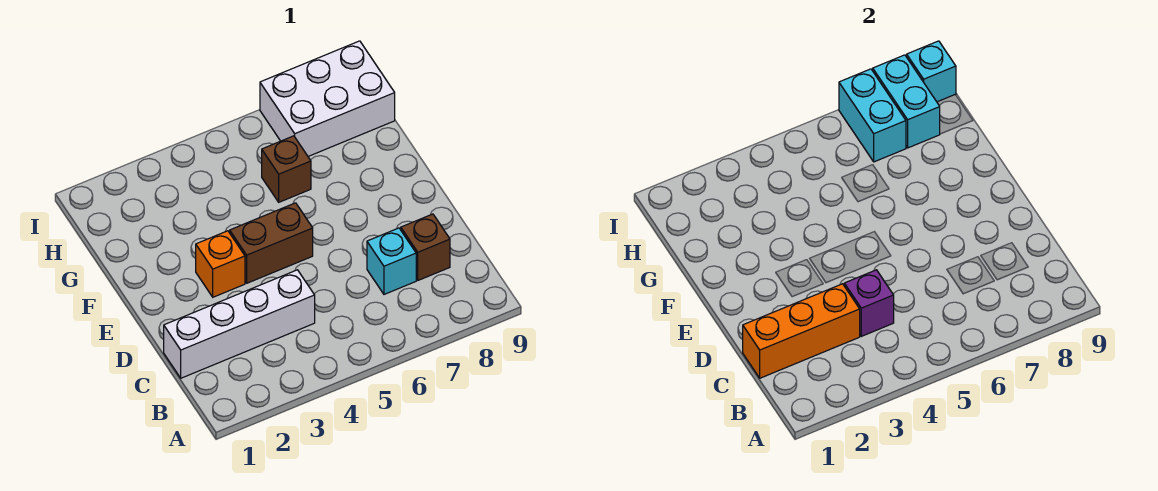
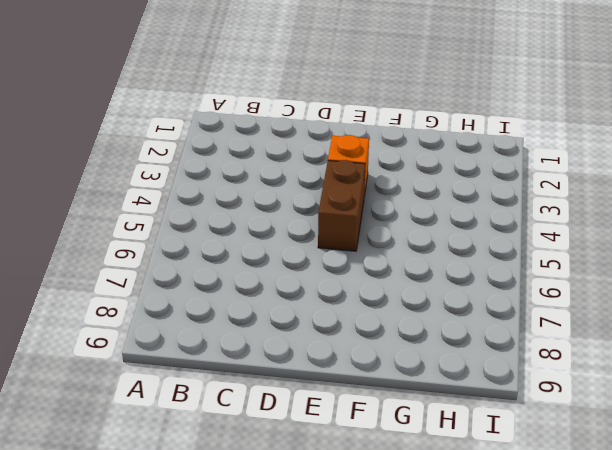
none -> white brick C1:C4 level 1
none -> cyan brick C7 level 1
none -> brown brick C8 level 1

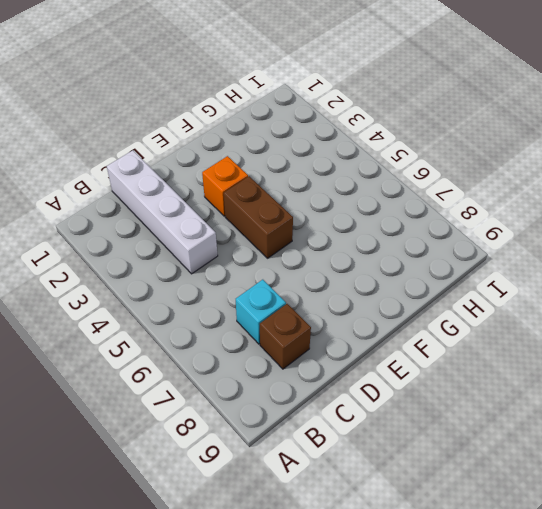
none -> brown brick G6 level 1
none -> white brick H7:I9 level 1
none -> orange brick C1:C3 level 2

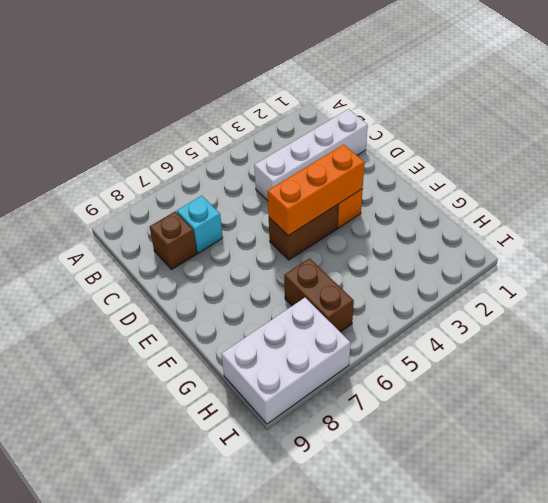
orange brick E3:E5 level 2 -> orange brick C1:C3 level 2
brown brick G6:H6 level 1 -> brown brick G6 level 1
none -> purple brick C4 level 2
none -> cyan brick H7:I7 level 2
none -> cyan brick H8:I8 level 2

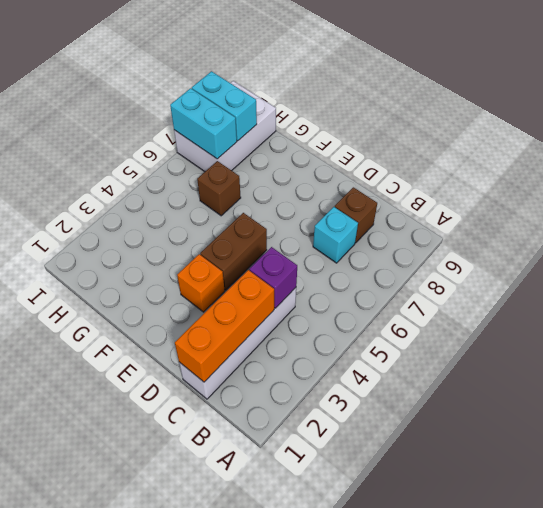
none -> cyan brick I9 level 2

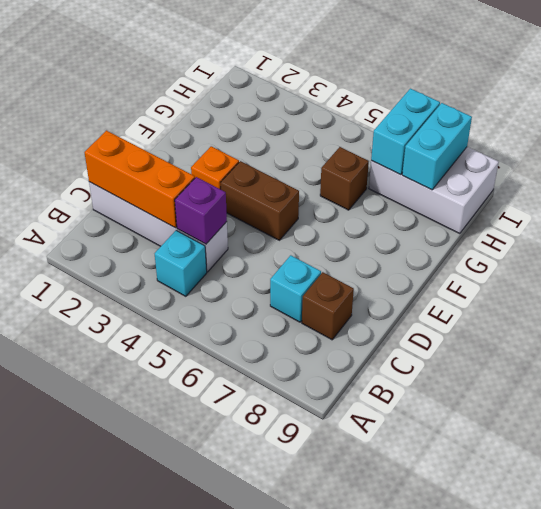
cyan brick B4 level 1 -> cyan brick I9 level 2

